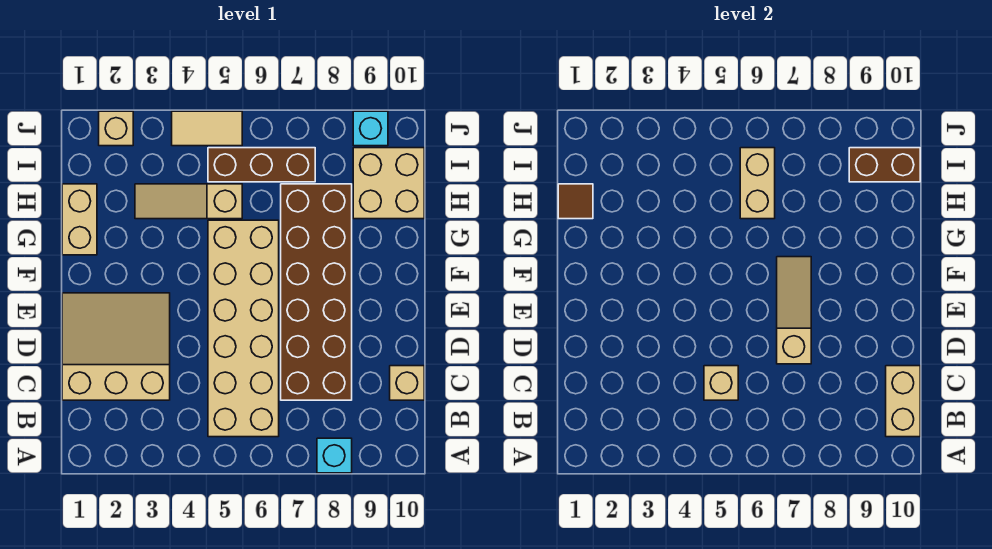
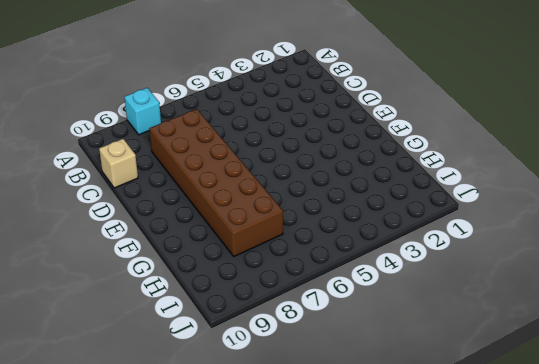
none -> tan brick B5:G6 level 1
none -> tan slope C1:E3 level 1 top C
none -> tan brick G1:H1 level 1

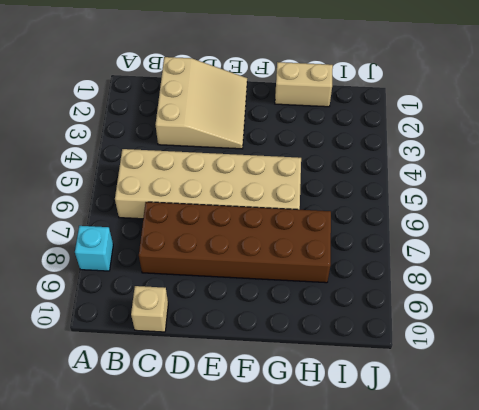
none -> tan slope H3:H5 level 1 top 5
none -> tan brick H9:I10 level 1
none -> brown brick I5:I7 level 1

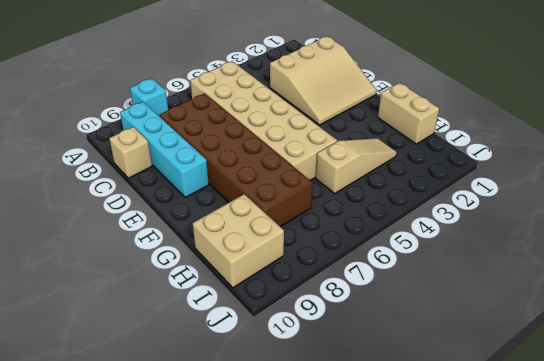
cyan brick B9:E9 level 1 -> none
none -> brown brick I5:I7 level 1
none -> tan brick J2 level 1
none -> tan tile J4:J5 level 1

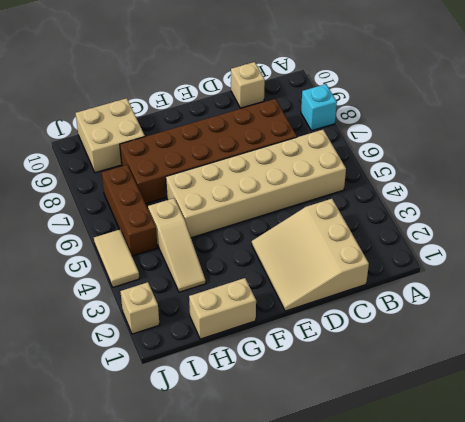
none -> cyan brick J9 level 1
none -> tan brick B10:C10 level 2
none -> tan brick C5 level 2

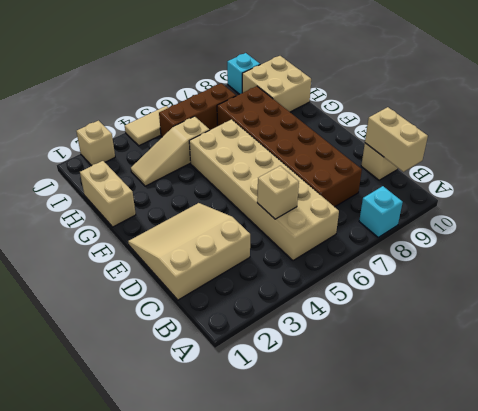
none -> tan slope D7:F7 level 2 top D
none -> brown tile H1 level 2
none -> tan brick H6:I6 level 2

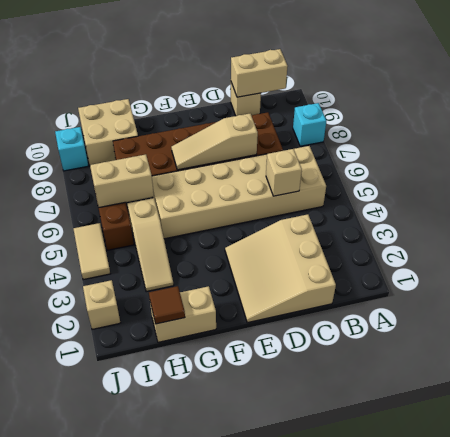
none -> brown brick I9:I10 level 2

